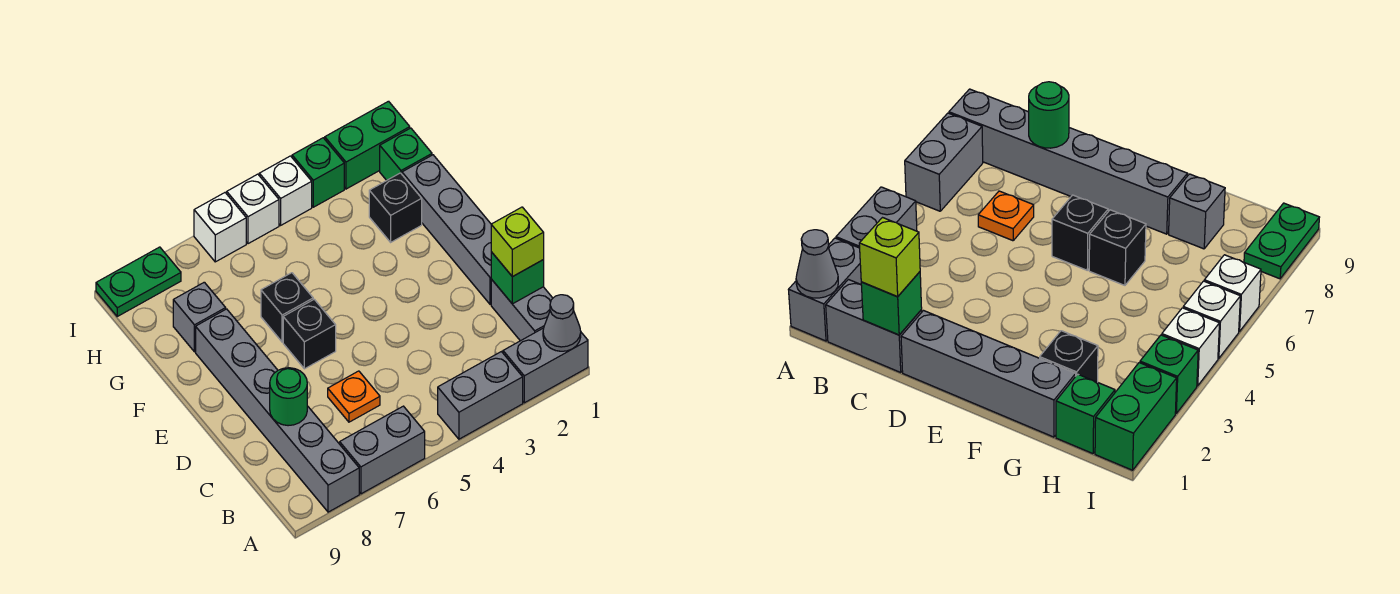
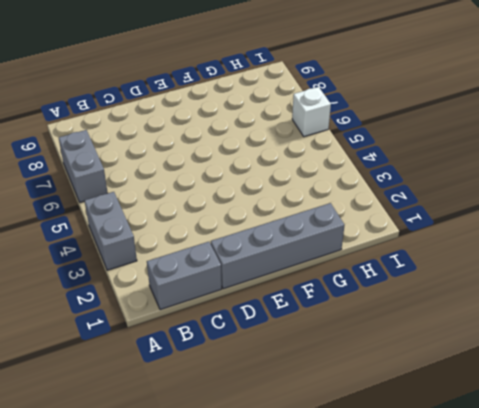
none -> grey brick A1:A2 level 1
none -> grey brick A8:F8 level 1
none -> orange plate C6 level 1

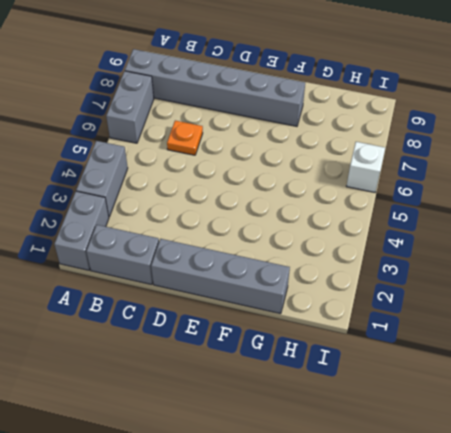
none -> black brick E6 level 1
none -> black brick F6 level 1
none -> black brick G2 level 1

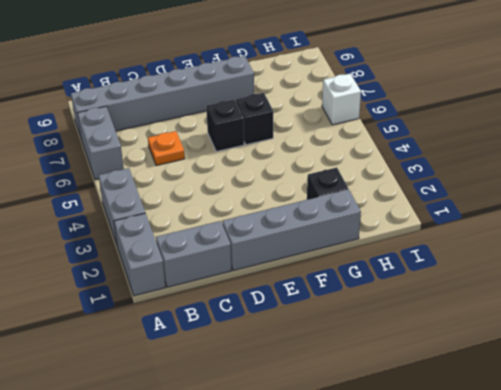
none -> grey brick G8 level 1
none -> green brick H1 level 1
none -> green brick I1:I2 level 1

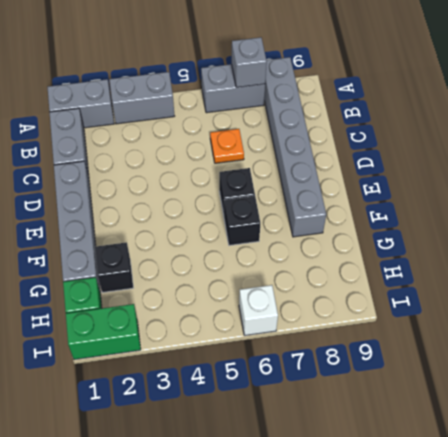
grey brick A7 level 2 -> grey brick G8 level 1
none -> green brick I3 level 1
none -> white brick I4 level 1
none -> white brick I5 level 1

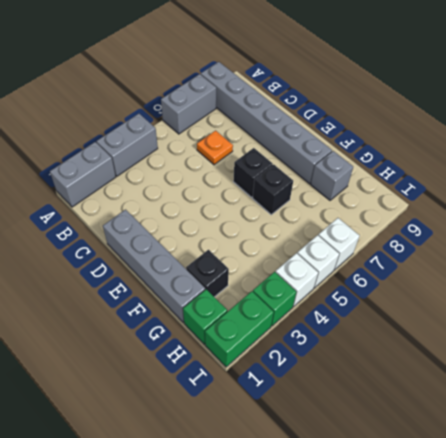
none -> grey brick B1:C1 level 1
none -> green plate I8:I9 level 1
none -> grey cone A1 level 2

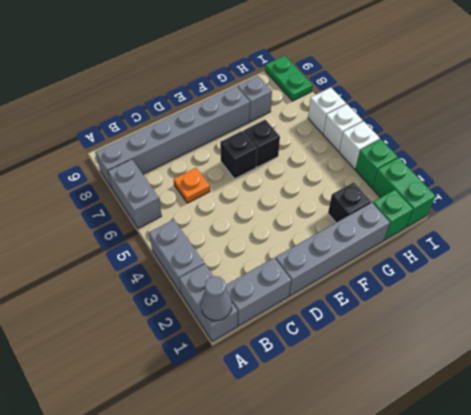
none -> green brick C1 level 2
none -> green round brick C8 level 2
none -> lime brick C1 level 3

